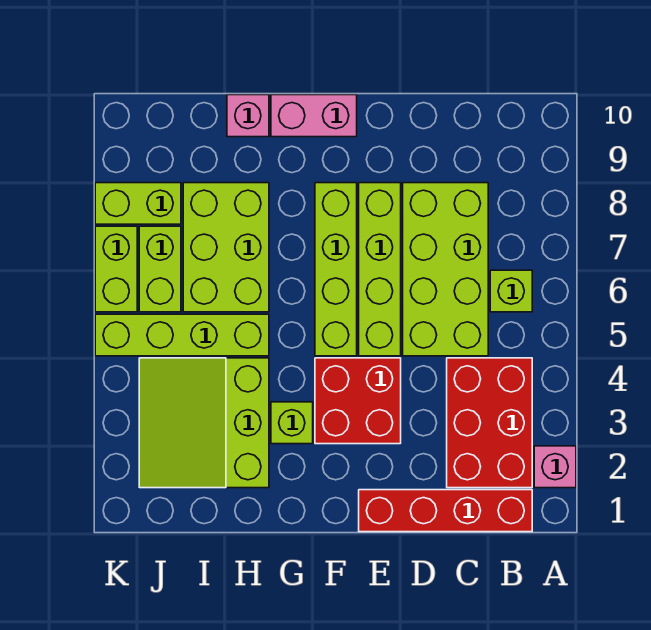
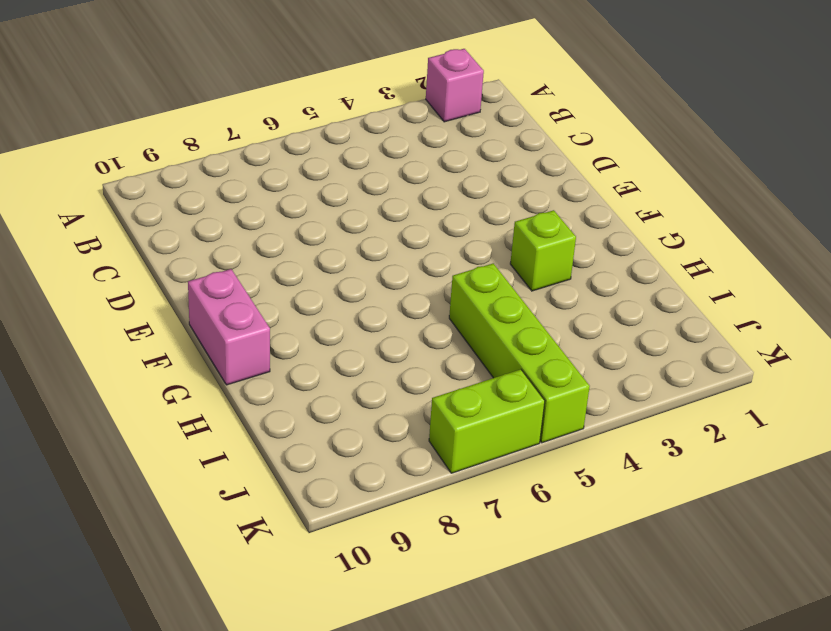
none -> red brick B1:E1 level 1
none -> red brick B2:C4 level 1
none -> lime brick B6 level 1

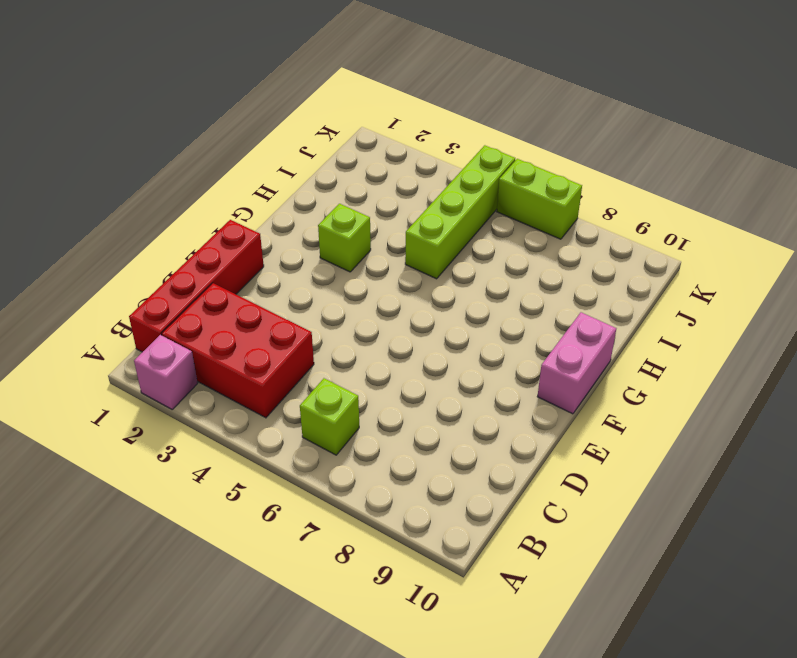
none -> lime brick C5:D8 level 1
none -> red brick E3:F4 level 1
none -> lime brick E5:E8 level 1

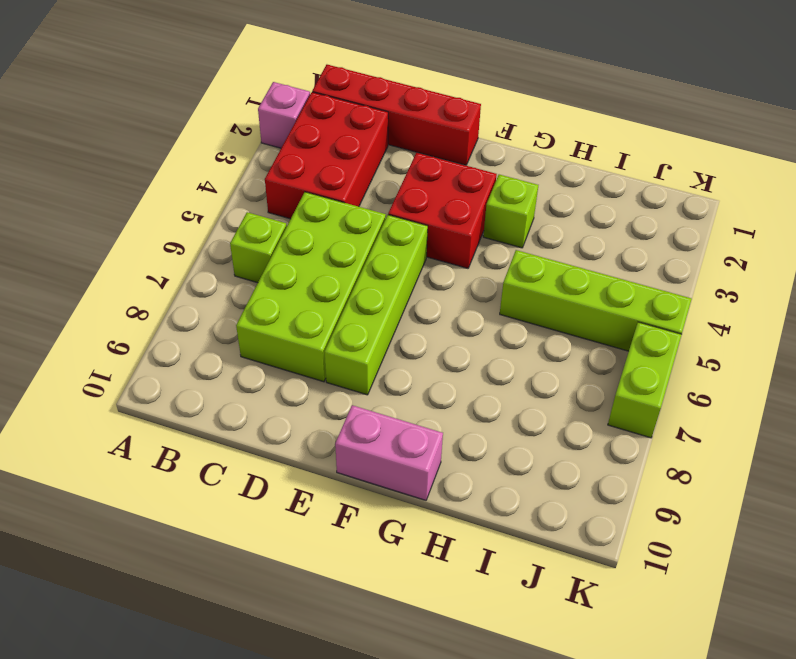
none -> lime brick F5:F8 level 1
none -> lime slope H2:J4 level 1 top H
none -> lime brick H6:I8 level 1

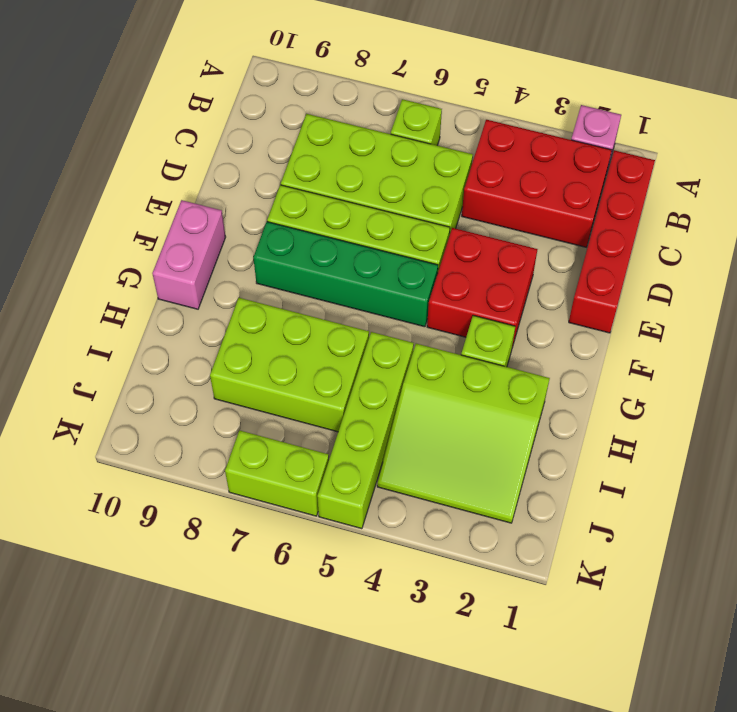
green brick F5:F8 level 1 -> lime brick F5:F8 level 1
none -> pink brick H10 level 1
none -> lime brick J6:J7 level 1
none -> lime brick J8:K8 level 1

